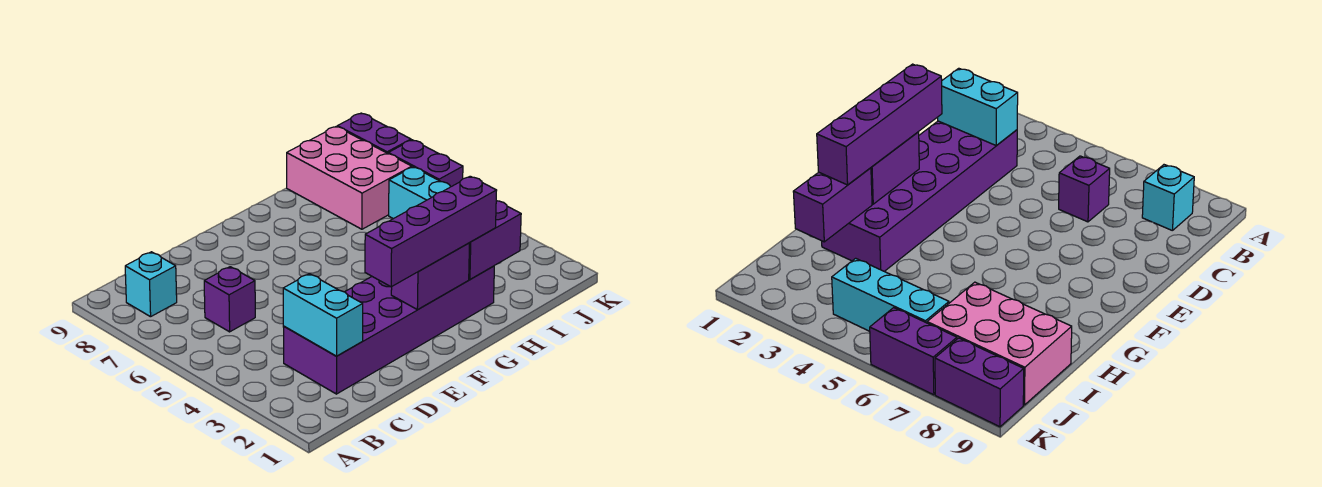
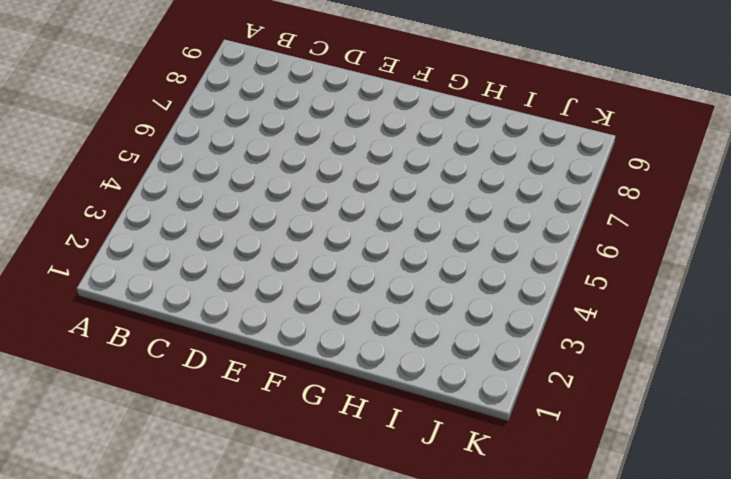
none -> cyan brick B8 level 1
none -> purple brick C2:H3 level 1

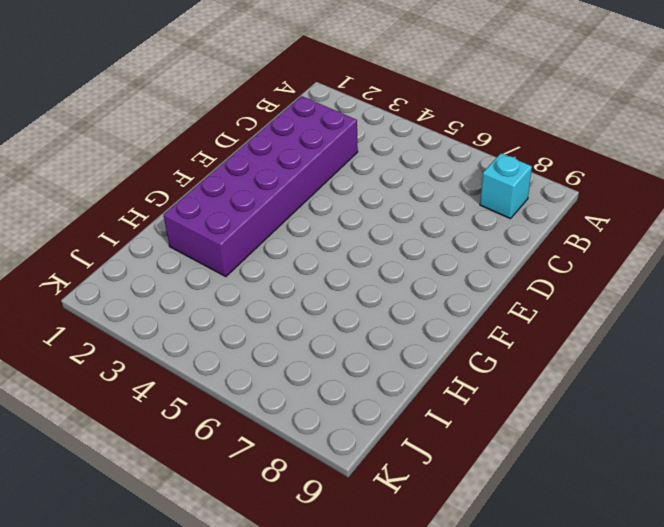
none -> purple brick C6 level 1
none -> pink brick I7:J9 level 1

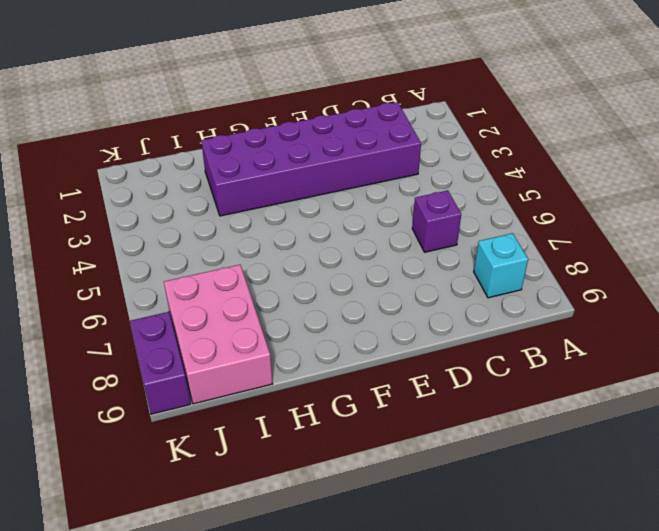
none -> cyan brick J4:J6 level 1
none -> purple brick K6:K7 level 1

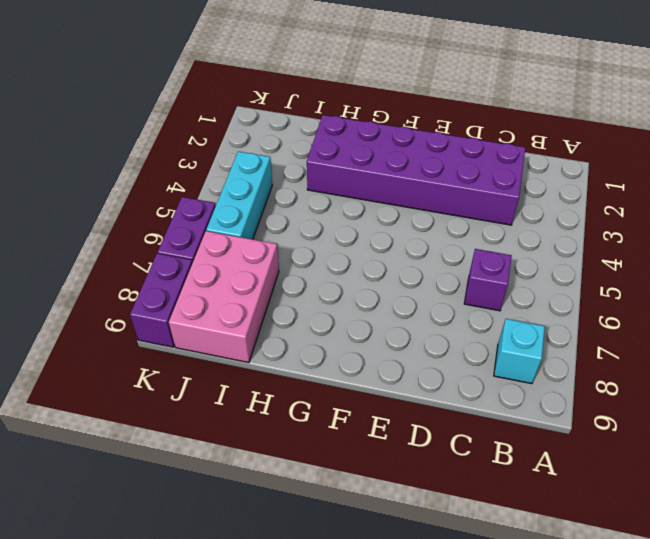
none -> cyan brick C2:C3 level 2
none -> purple brick F2:G2 level 2

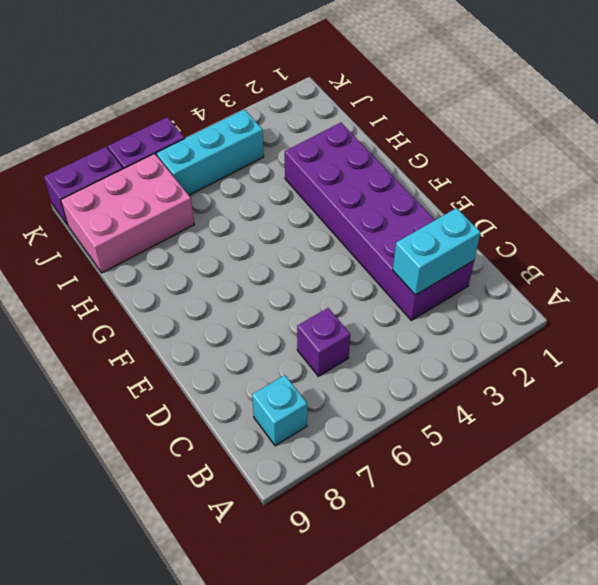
none -> purple brick F2:G2 level 2
none -> purple brick H2:I2 level 2

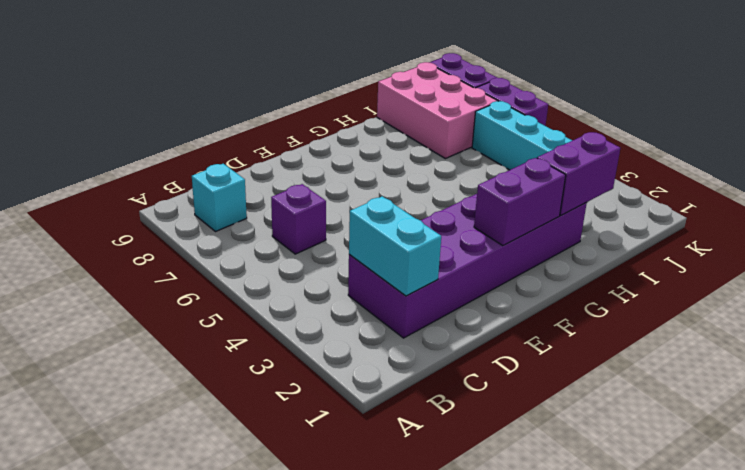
none -> purple brick E2:H2 level 3

